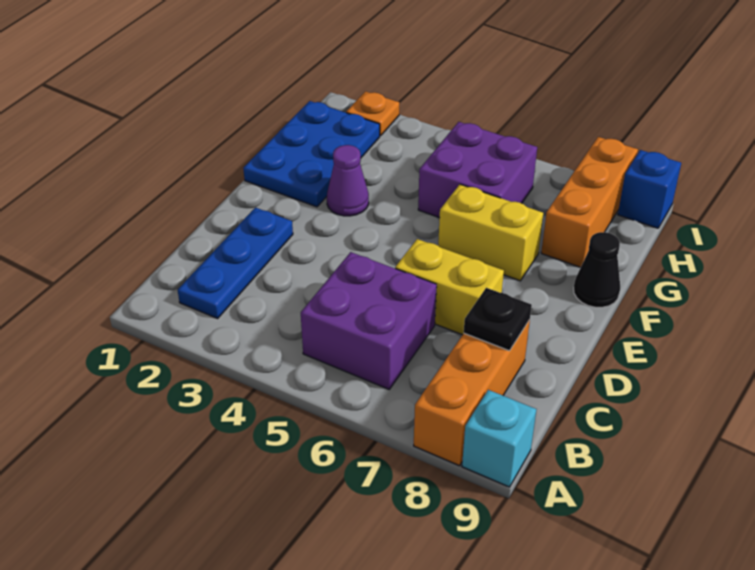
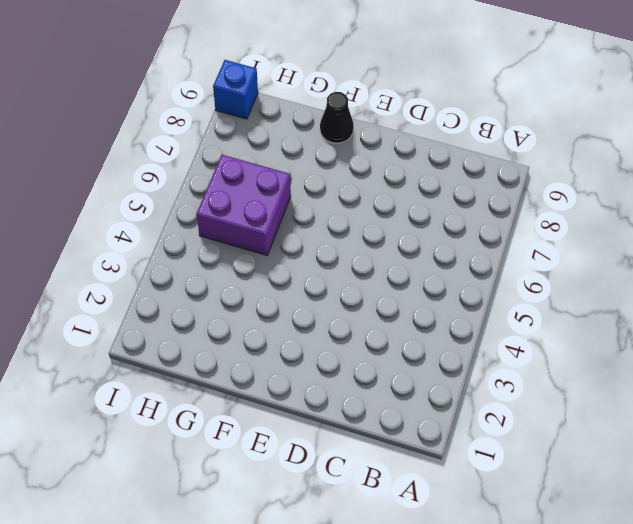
none -> orange brick A8:C8 level 1
none -> cyan brick A9 level 1
none -> blue plate B2:D2 level 1

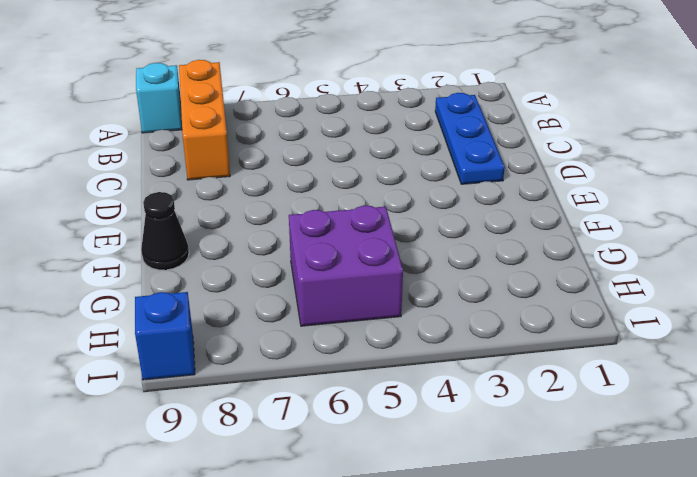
none -> purple brick B5:C6 level 1
none -> yellow brick D6:D7 level 1
none -> blue plate F1:H2 level 1

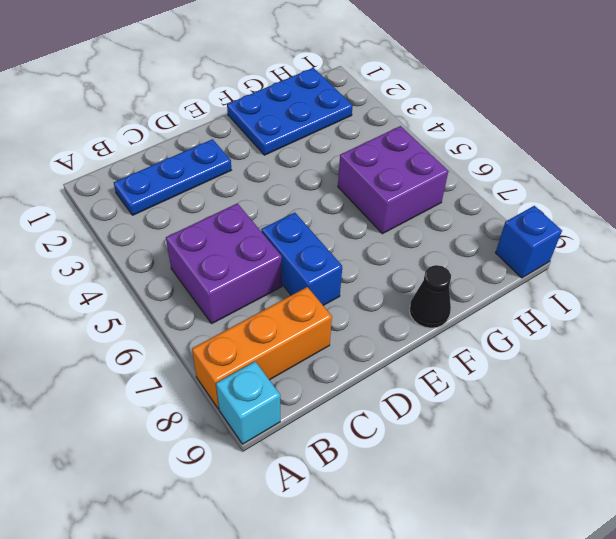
blue brick D6:D7 level 1 -> yellow brick D6:D7 level 1
none -> purple cone F3 level 1
none -> yellow brick F6:F7 level 1
none -> orange brick G8:I8 level 1

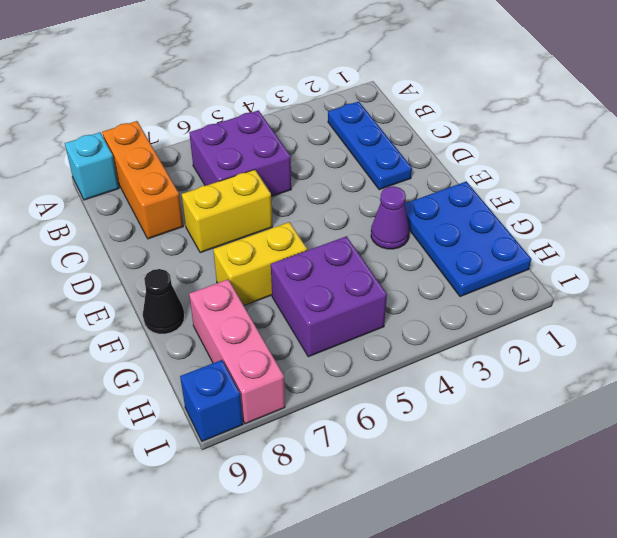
pink brick G8:I8 level 1 -> orange brick G8:I8 level 1
none -> orange plate I2 level 1
none -> black plate C8 level 2

